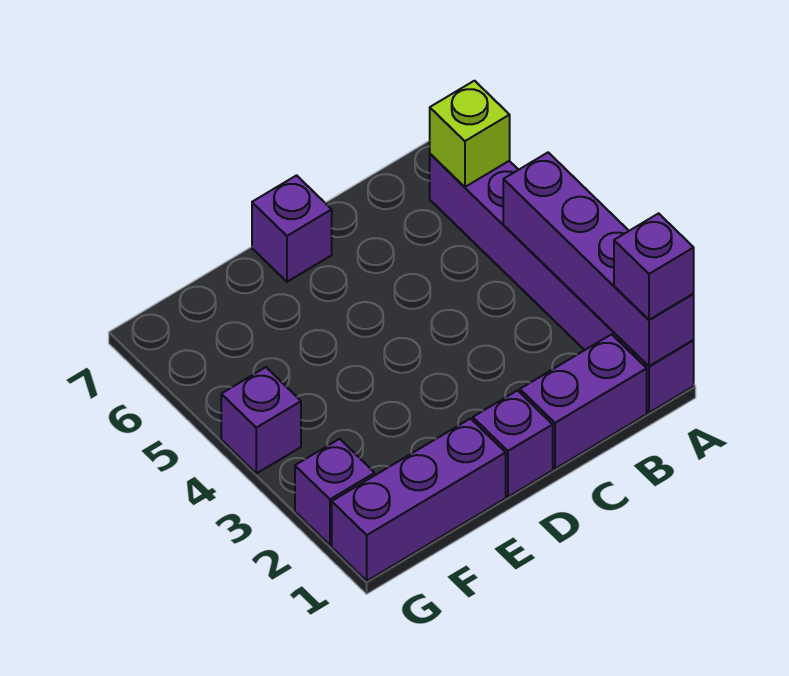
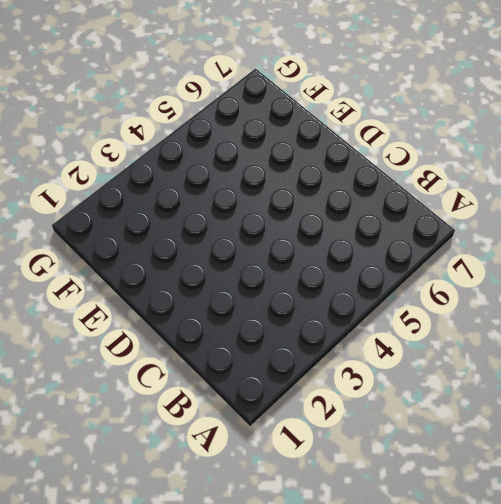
none -> purple brick A1:A6 level 1
none -> purple brick B1:C1 level 1

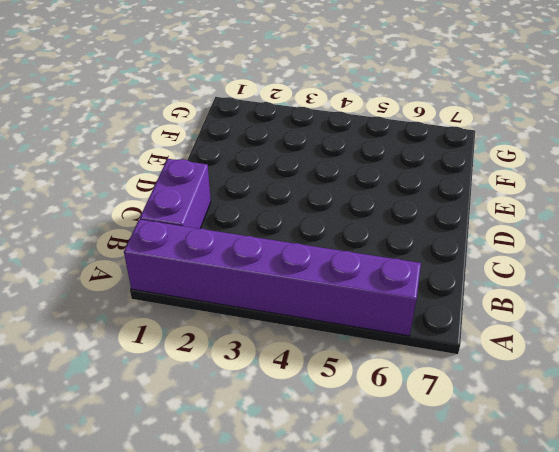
none -> purple brick D1 level 1
none -> purple brick D7 level 1

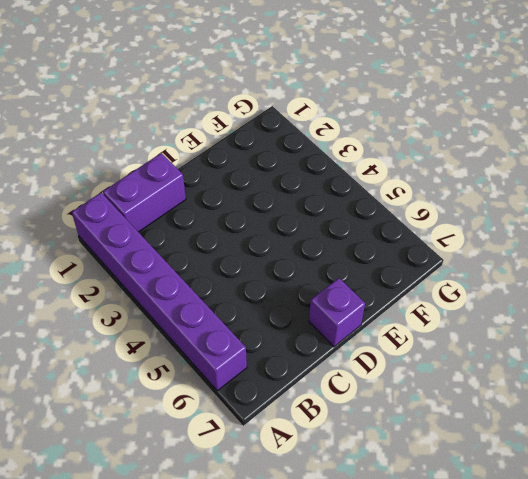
none -> purple brick D1 level 1
none -> purple brick E1:G1 level 1

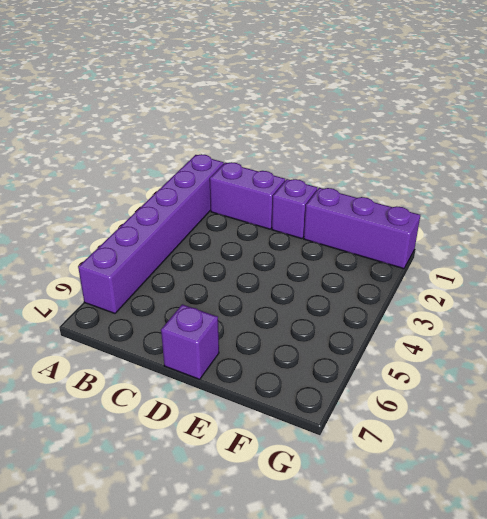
none -> purple brick G2 level 1
none -> purple brick G4 level 1

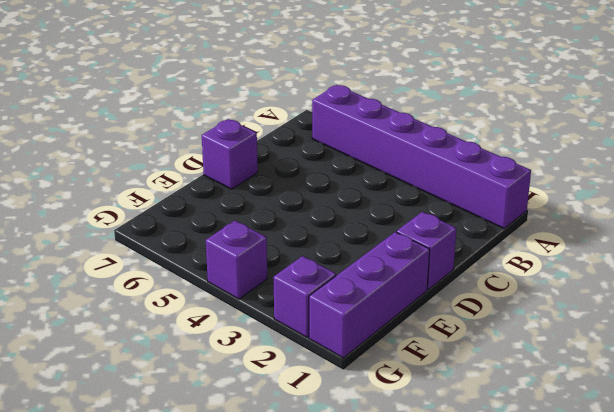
none -> purple brick B1:C1 level 1
none -> purple brick A1:A4 level 2

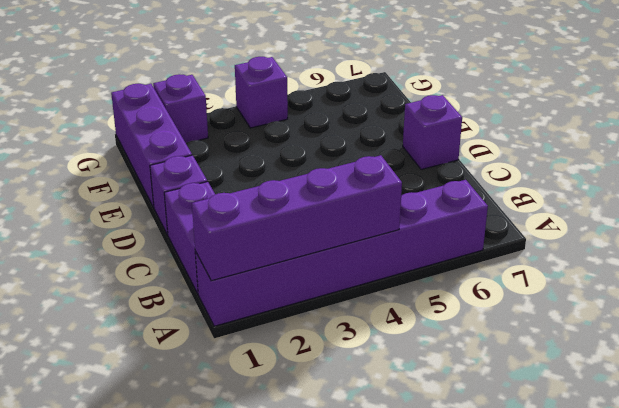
none -> lime brick A6 level 2
none -> purple brick A1 level 3

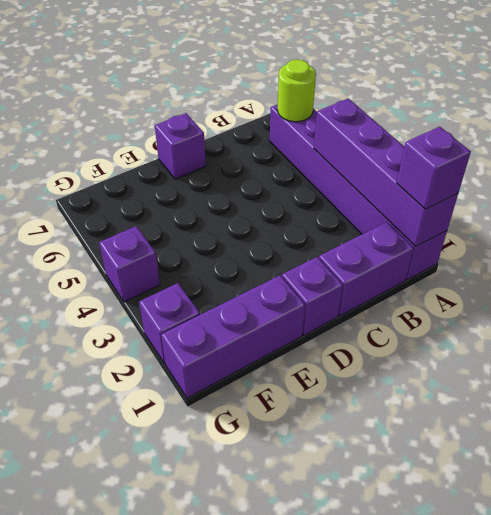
lime round brick A6 level 2 -> lime brick A6 level 2

